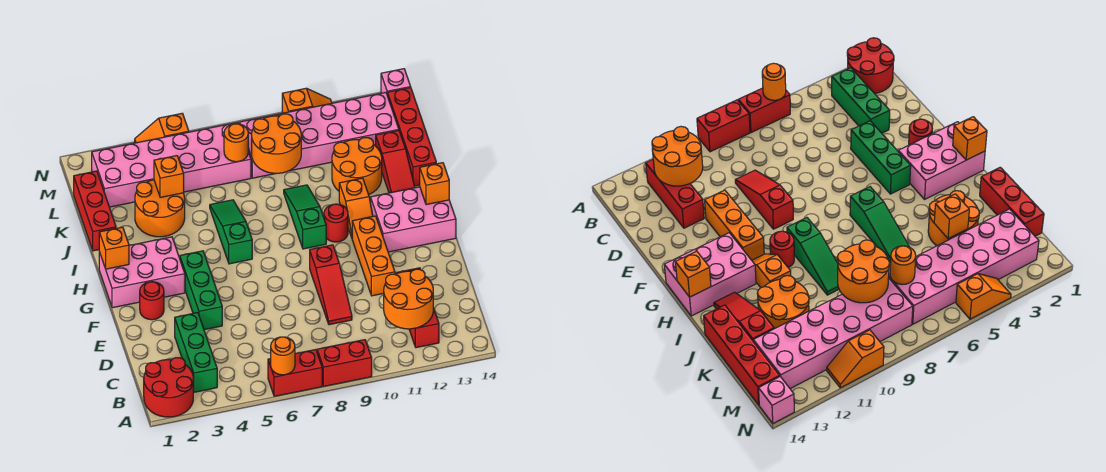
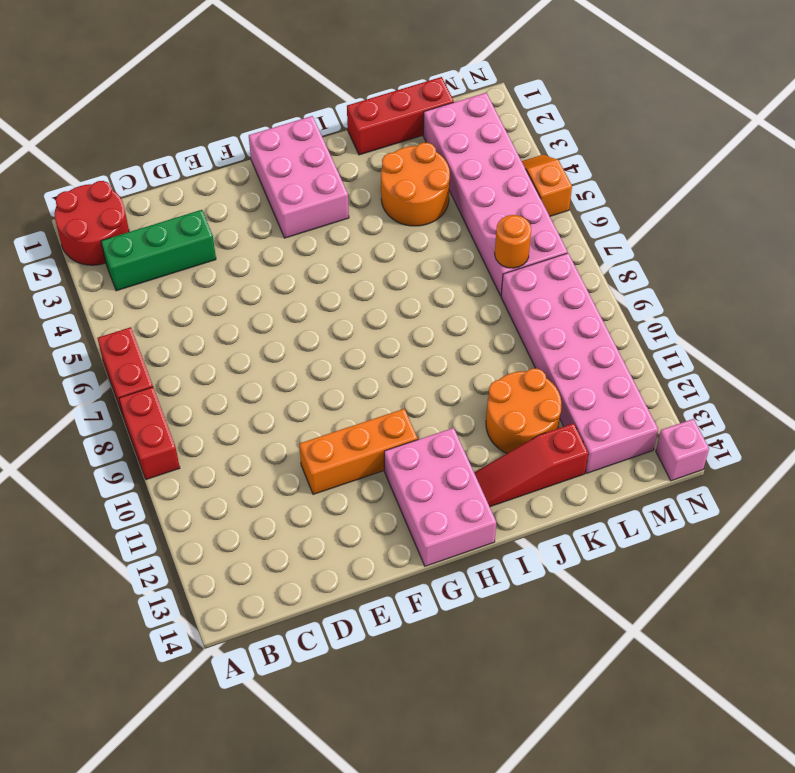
none -> red brick B12:D12 level 1
none -> red slope D9:F9 level 1 top F
none -> green brick E4:G4 level 1
none -> red round brick F2 level 1

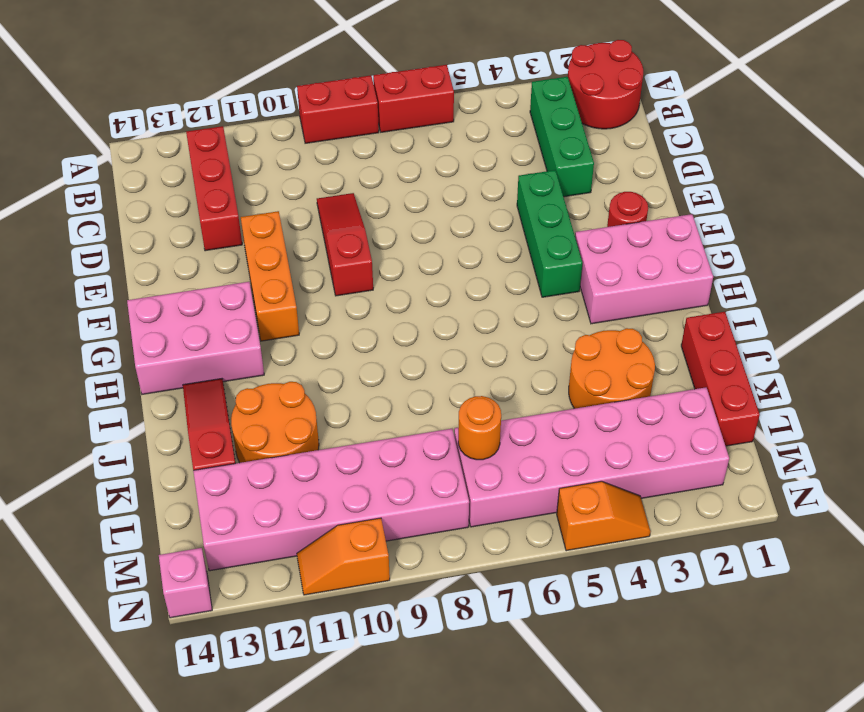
none -> green slope H6:J6 level 1 top H
none -> green slope H9:J9 level 1 top H
none -> red round brick H10 level 1
none -> orange slope H11:I11 level 1 top I

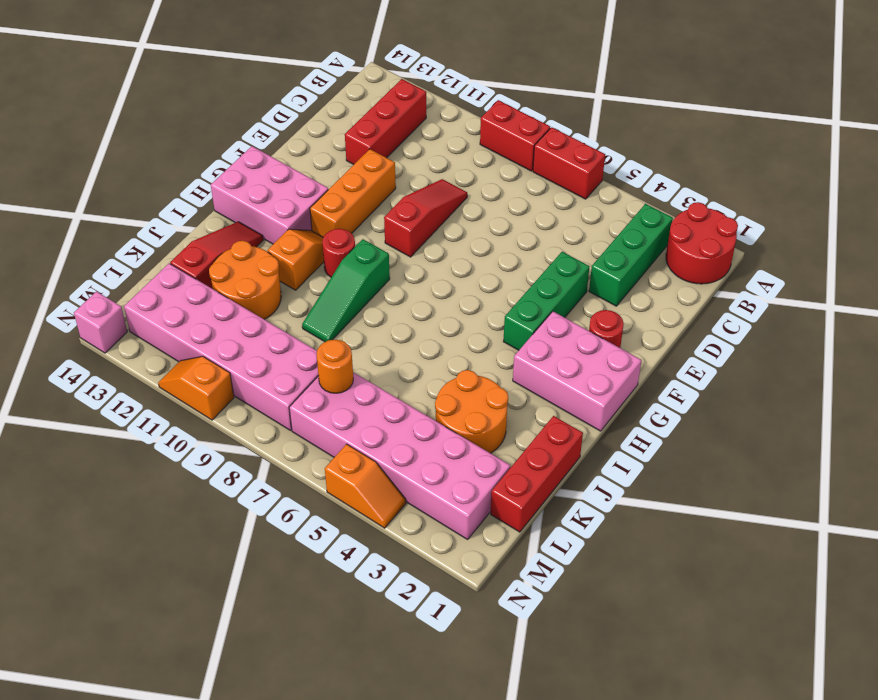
none -> green slope H6:J6 level 1 top H
none -> red brick J14:M14 level 1
none -> orange round brick A6 level 2
none -> orange round brick B11:C12 level 2

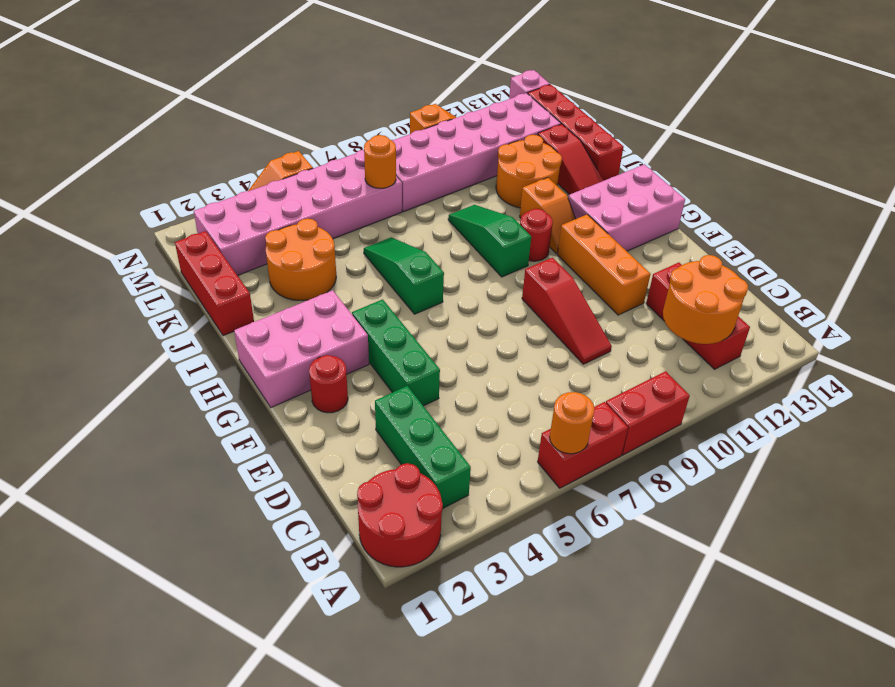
none -> orange brick H1 level 2
none -> orange brick H14 level 2
none -> orange brick K4 level 2
none -> orange round brick K8:L9 level 2

